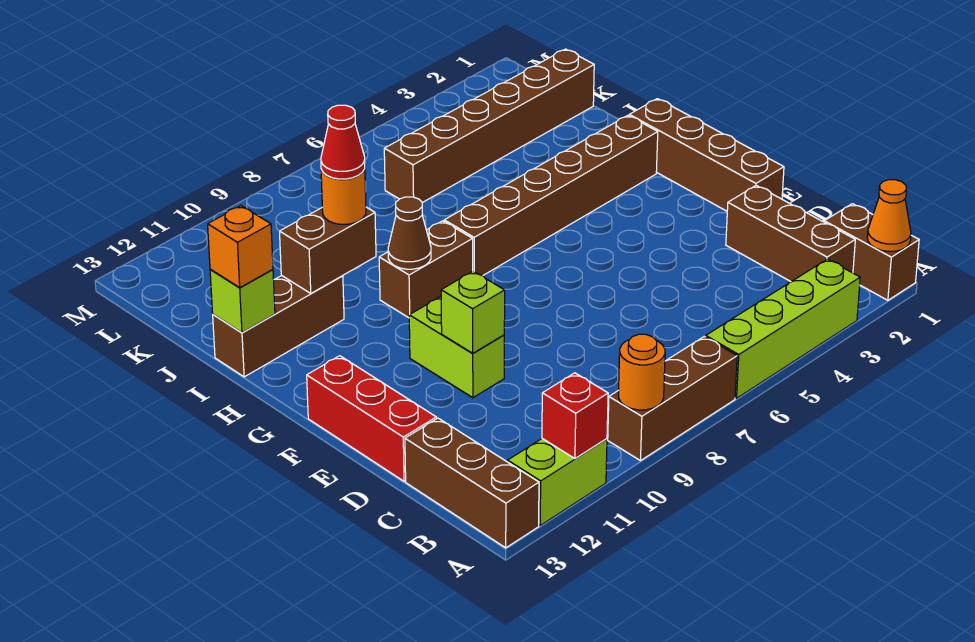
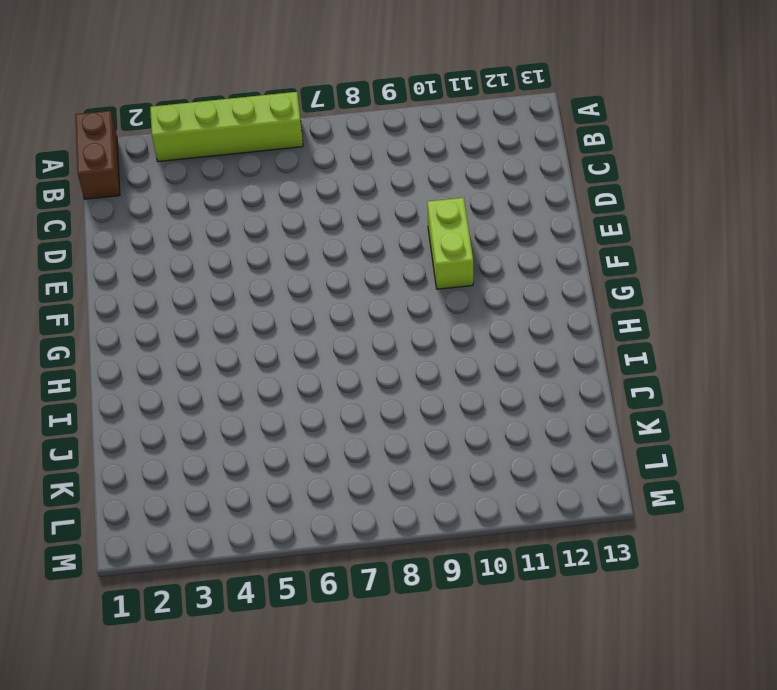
none -> brown brick A7:A9 level 1
none -> lime brick A11:A12 level 1
none -> brown brick A13:C13 level 1

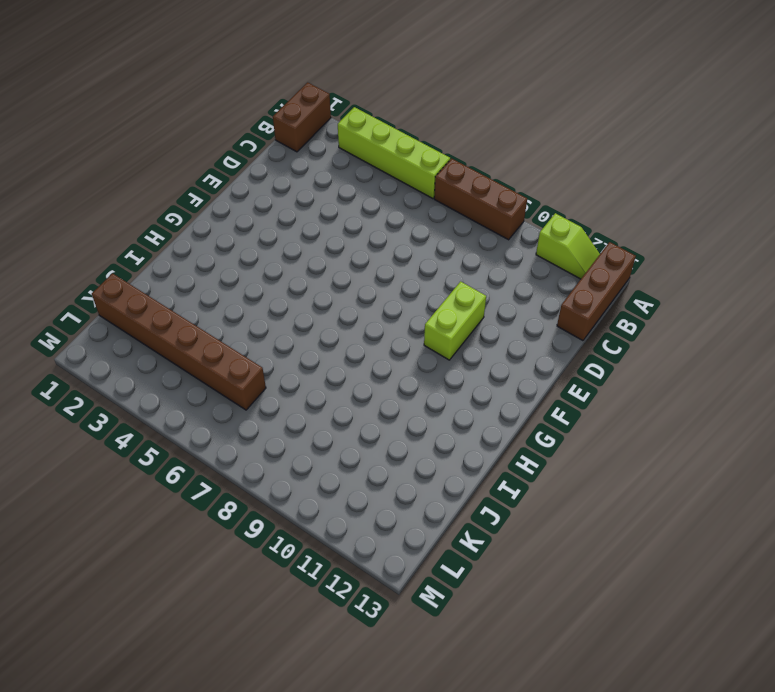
lime slope A11:A12 level 1 top 11 -> lime brick A11:A12 level 1
none -> brown brick B2:D2 level 1
none -> red brick D13:F13 level 1
none -> brown brick E1:H1 level 1

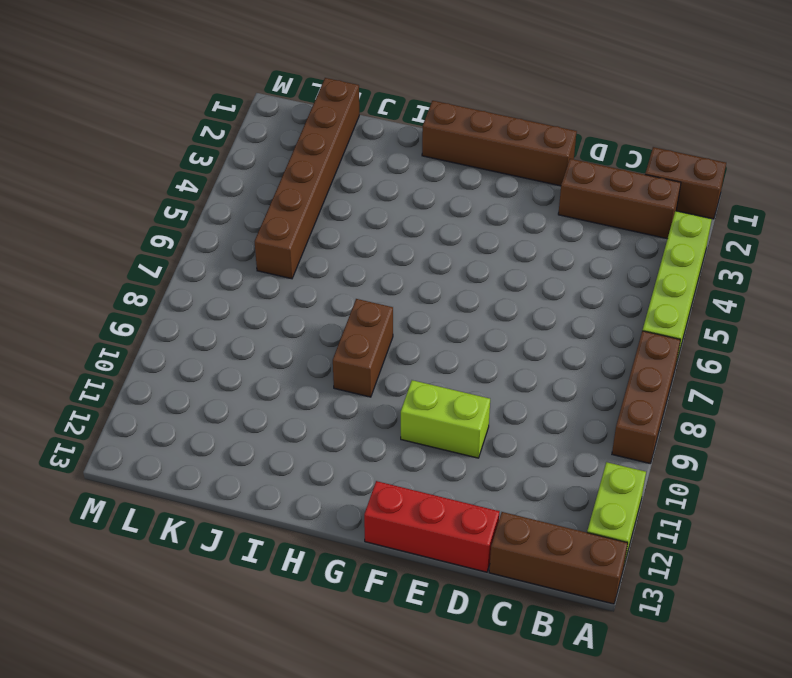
none -> brown brick H2:H7 level 1
none -> brown brick I11:I13 level 1
none -> orange cone A1 level 2

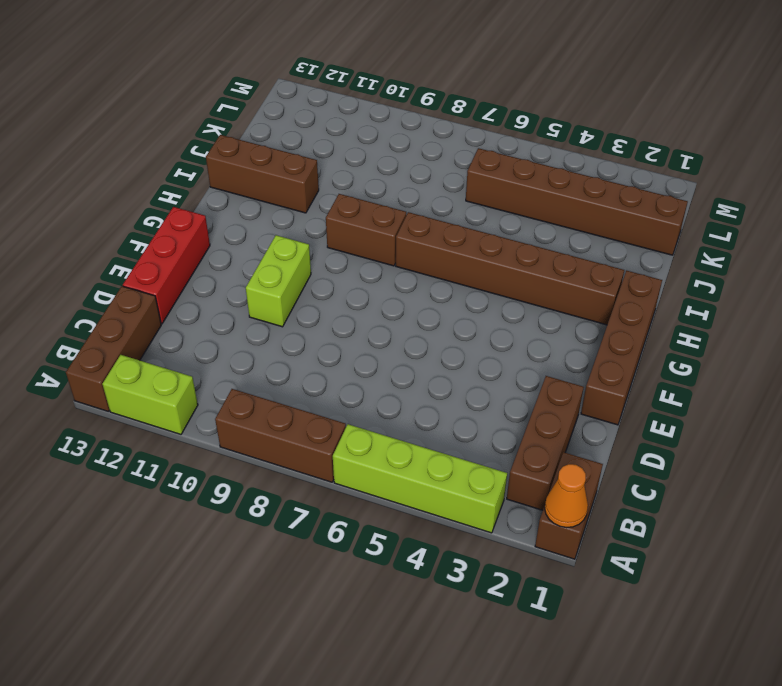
none -> orange round brick A9 level 2
none -> red brick A11 level 2
none -> lime brick E10 level 2

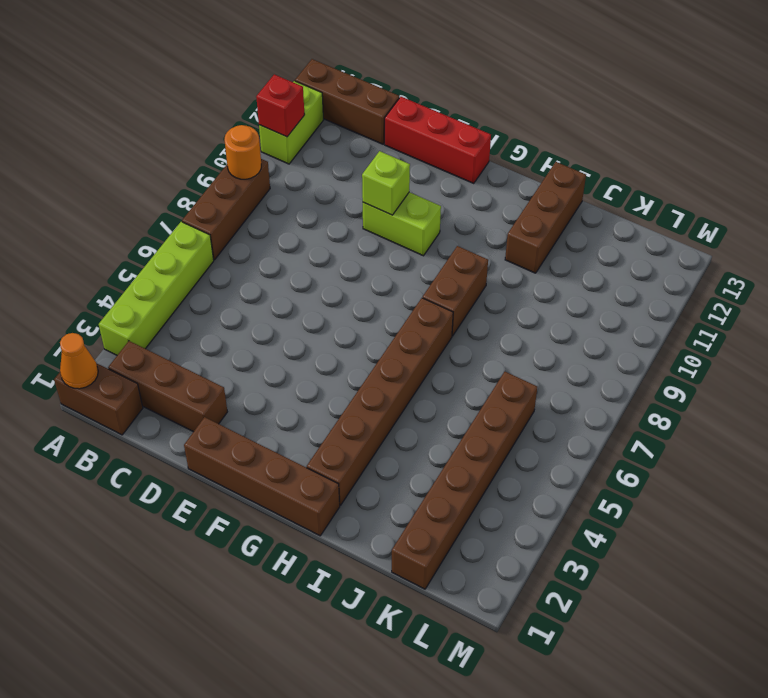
none -> brown cone H9 level 2
none -> brown brick I10:I11 level 2
none -> lime brick I13 level 2

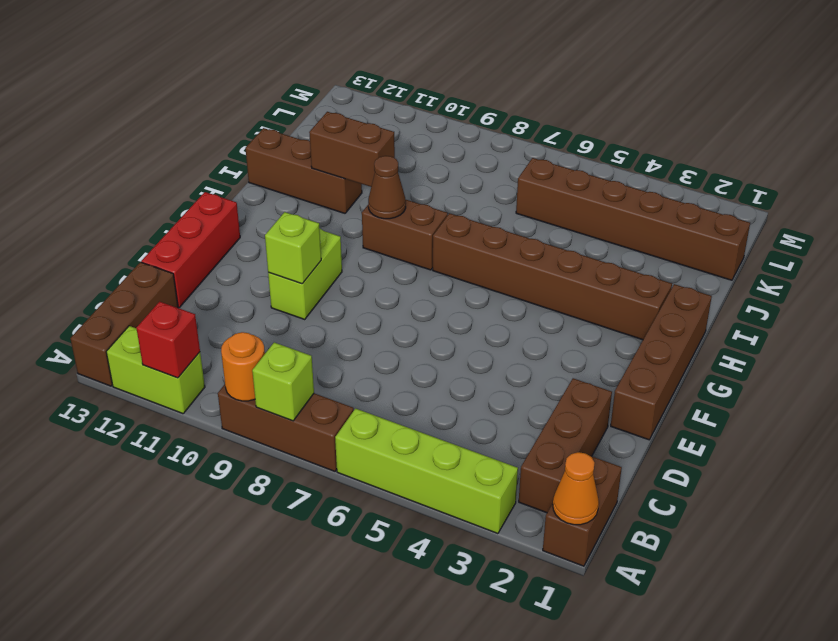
lime brick A8 level 2 -> lime brick I13 level 2
none -> orange round brick I10 level 3
none -> orange brick I13 level 3
none -> red cone I10 level 4

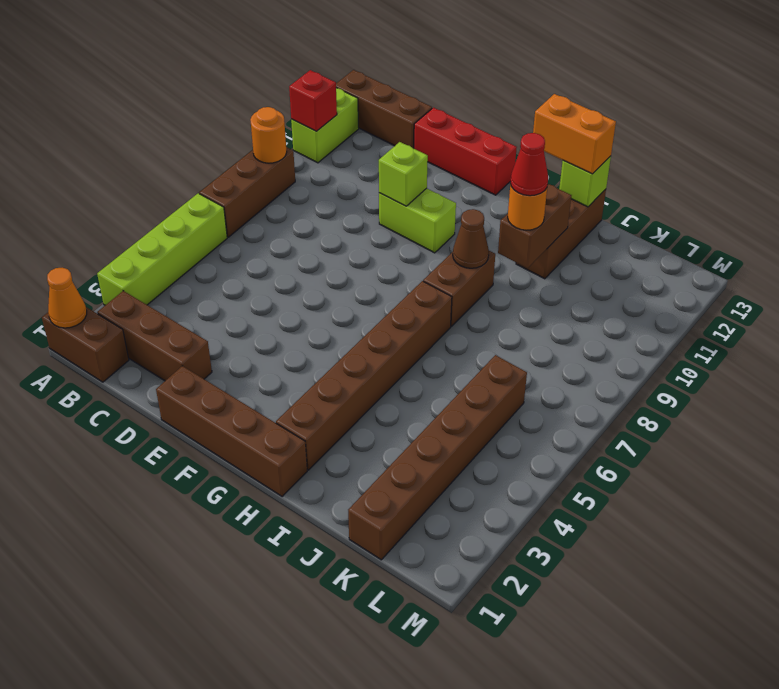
orange brick H13:I13 level 3 -> orange brick I13 level 3

